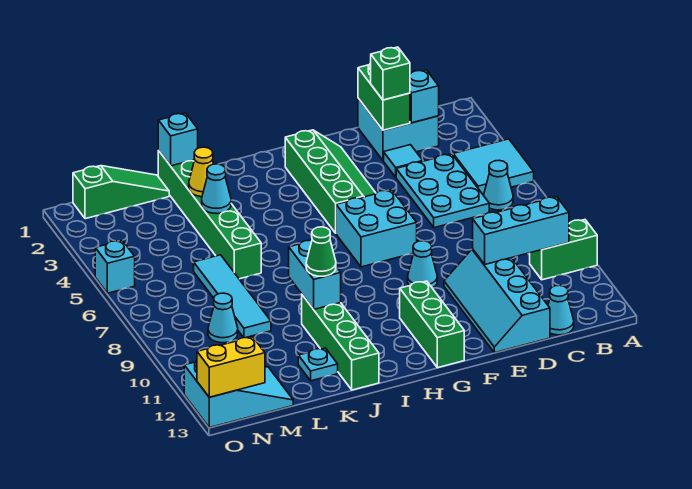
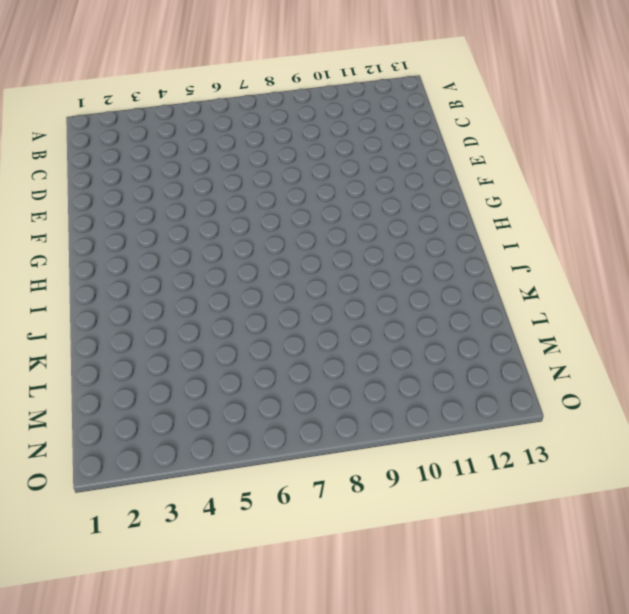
none -> cyan tile A4:B5 level 1
none -> green brick A10:B10 level 1
none -> cyan cone B6 level 1
none -> cyan brick C1:D2 level 1

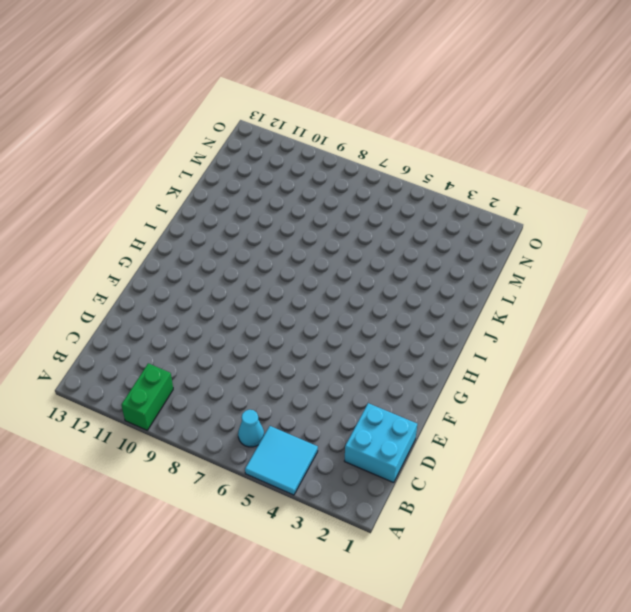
none -> cyan plate C4:D6 level 1
none -> cyan cone C13 level 1
none -> cyan tile D3 level 1
none -> cyan slope D10:E13 level 1 top D

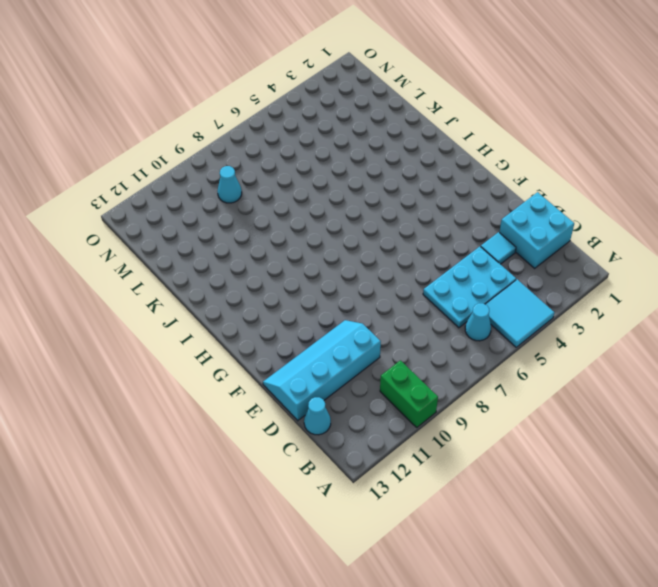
none -> green slope F2:G5 level 1 top G
none -> cyan brick F6:G7 level 1
none -> cyan cone F9 level 1
none -> green brick G11:G13 level 1

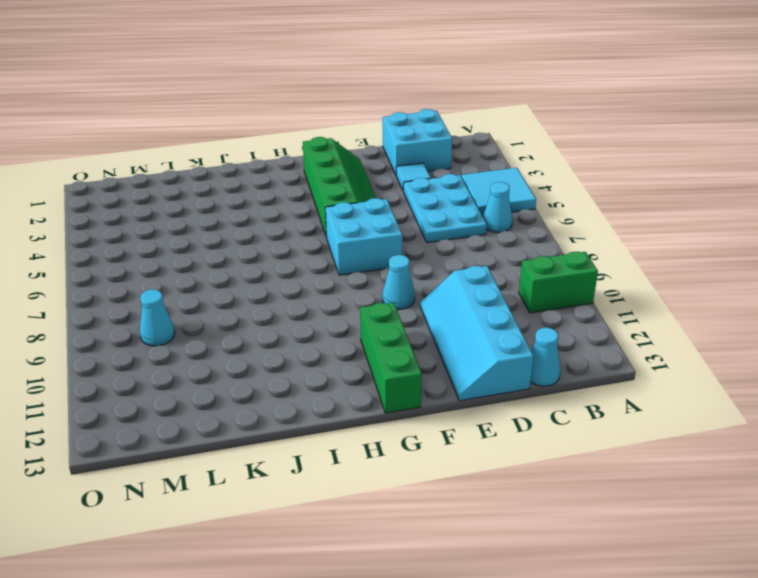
none -> green brick J10:J13 level 1
none -> green brick K1:K6 level 1
none -> cyan plate K12 level 1
none -> green slope L1:N1 level 1 top N

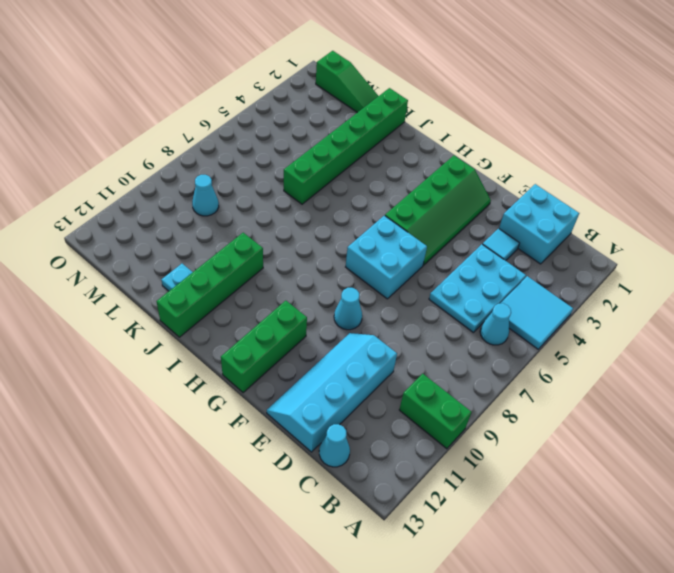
none -> cyan tile L6:L9 level 1
none -> cyan slope M12:O13 level 1 top O
none -> cyan brick O5 level 1
none -> cyan brick B10:D10 level 2

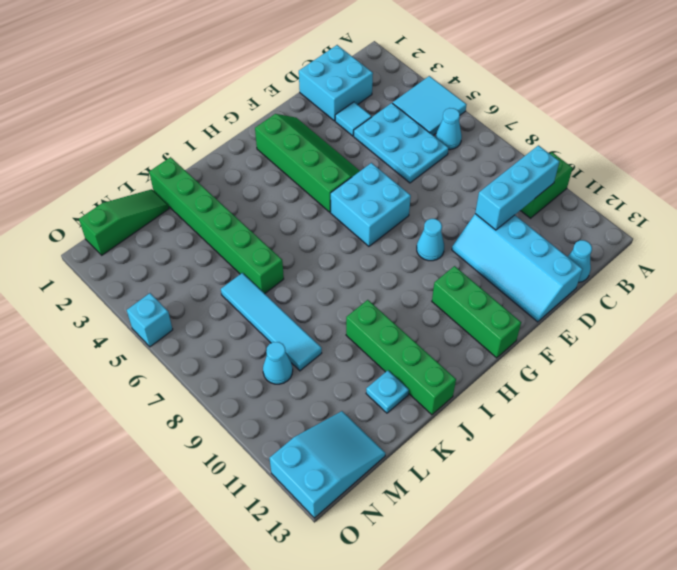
none -> cyan brick C2 level 2
none -> green brick D1:D2 level 2
none -> cyan brick J9:J10 level 2
none -> cyan brick K1 level 2

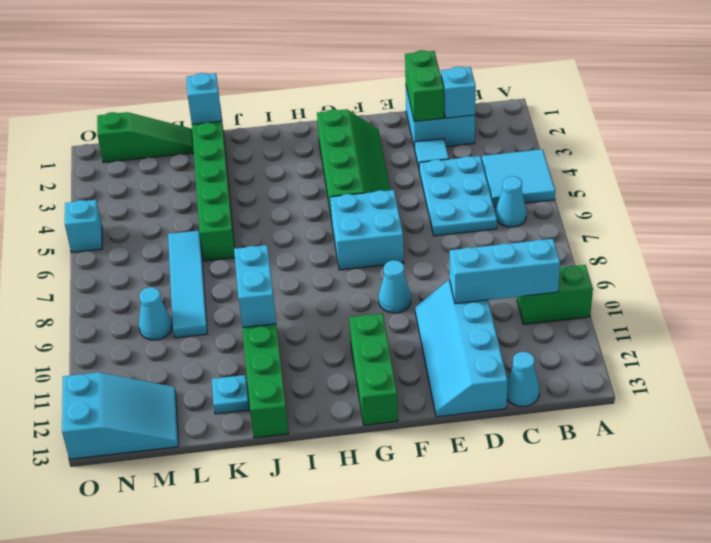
none -> yellow cone K3 level 2
none -> cyan cone K4 level 2
none -> yellow brick N13:O13 level 2
none -> green brick D2 level 3

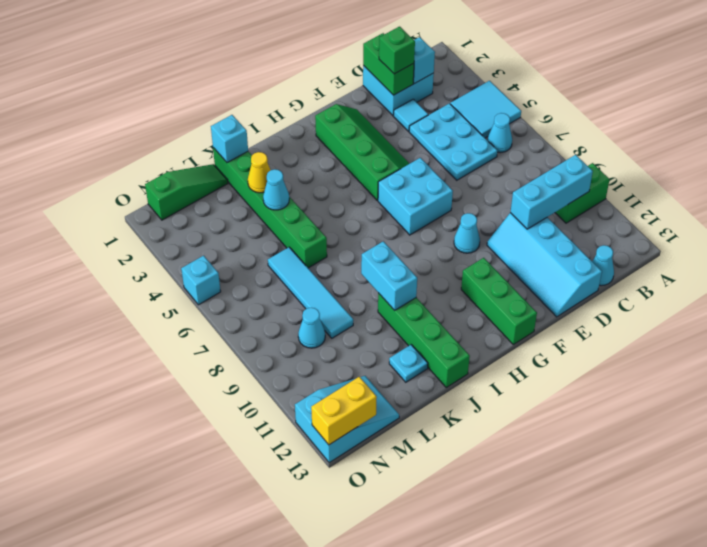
none -> green cone J10 level 3

